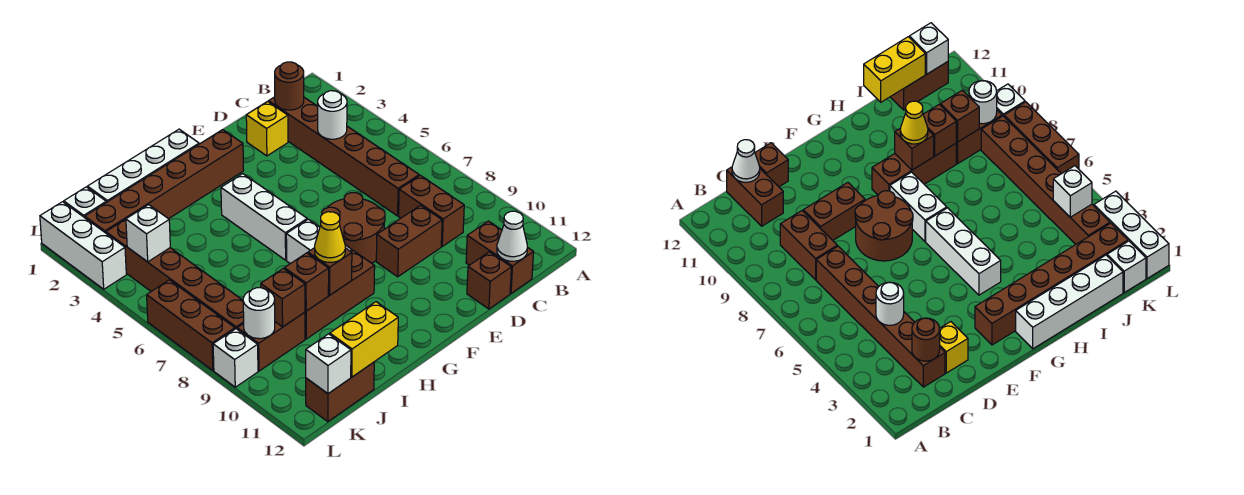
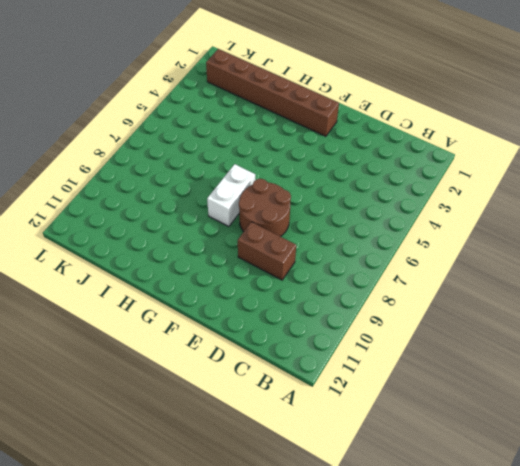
none -> brown brick C2:C7 level 1
none -> brown brick C8:C9 level 1
none -> brown brick C11:C12 level 1
none -> yellow brick D2 level 1

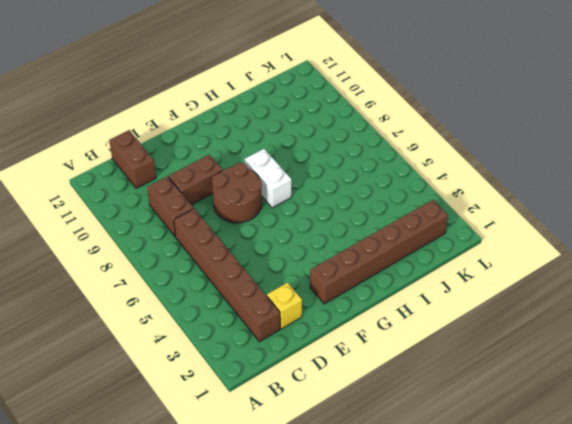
none -> brown brick D12 level 1
none -> white brick G1:J1 level 1
none -> white brick G4:G6 level 1
none -> brown brick G9:I9 level 1

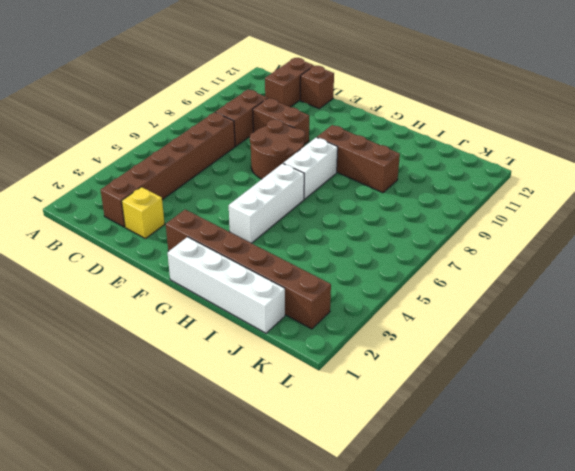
none -> brown brick J9:K9 level 1
none -> brown brick J12:K12 level 1
none -> white brick K1 level 1
none -> brown brick K3:K8 level 1

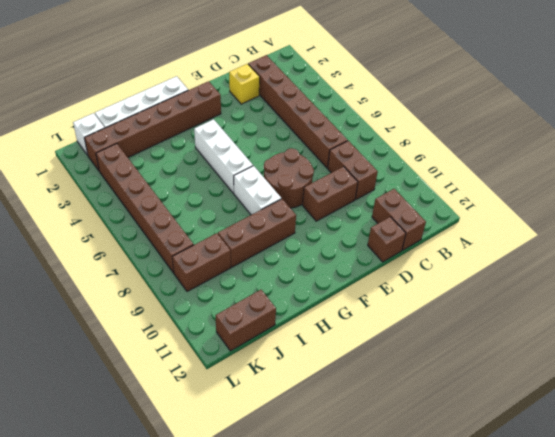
none -> white brick L1:L3 level 1
none -> brown brick L6:L8 level 1
none -> white brick L9 level 1
none -> brown round brick C2 level 2

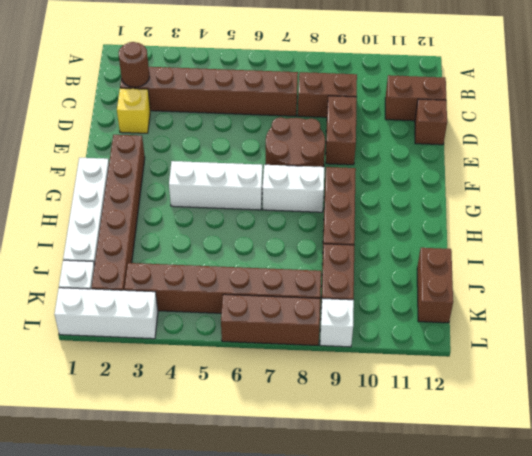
none -> white round brick C4 level 2
none -> white cone C12 level 2
none -> brown brick H9 level 2
none -> brown brick I9 level 2

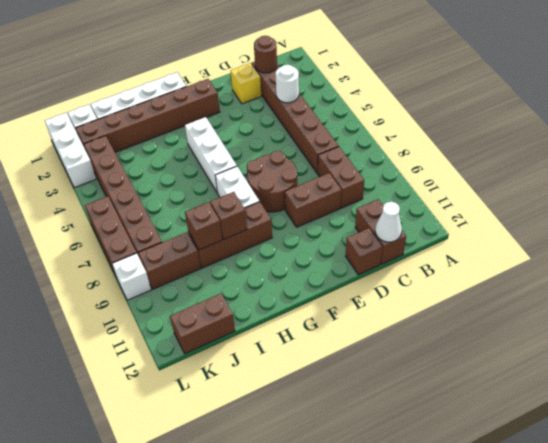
none -> yellow brick I12:J12 level 2
none -> brown brick J9 level 2
none -> white brick K4 level 2
none -> white round brick K9 level 2

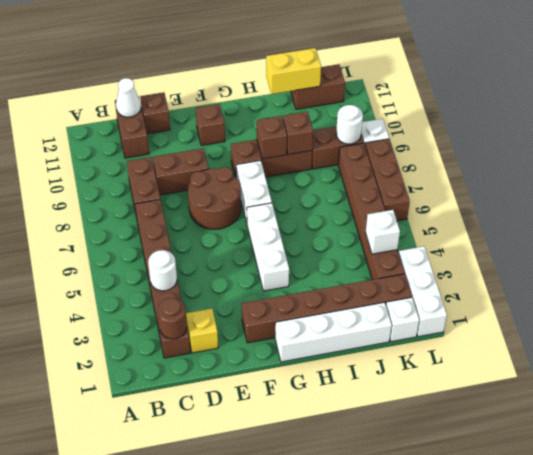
brown brick F11 level 1 -> brown brick J9 level 2
none -> white brick K12 level 2
none -> yellow cone H9 level 3

